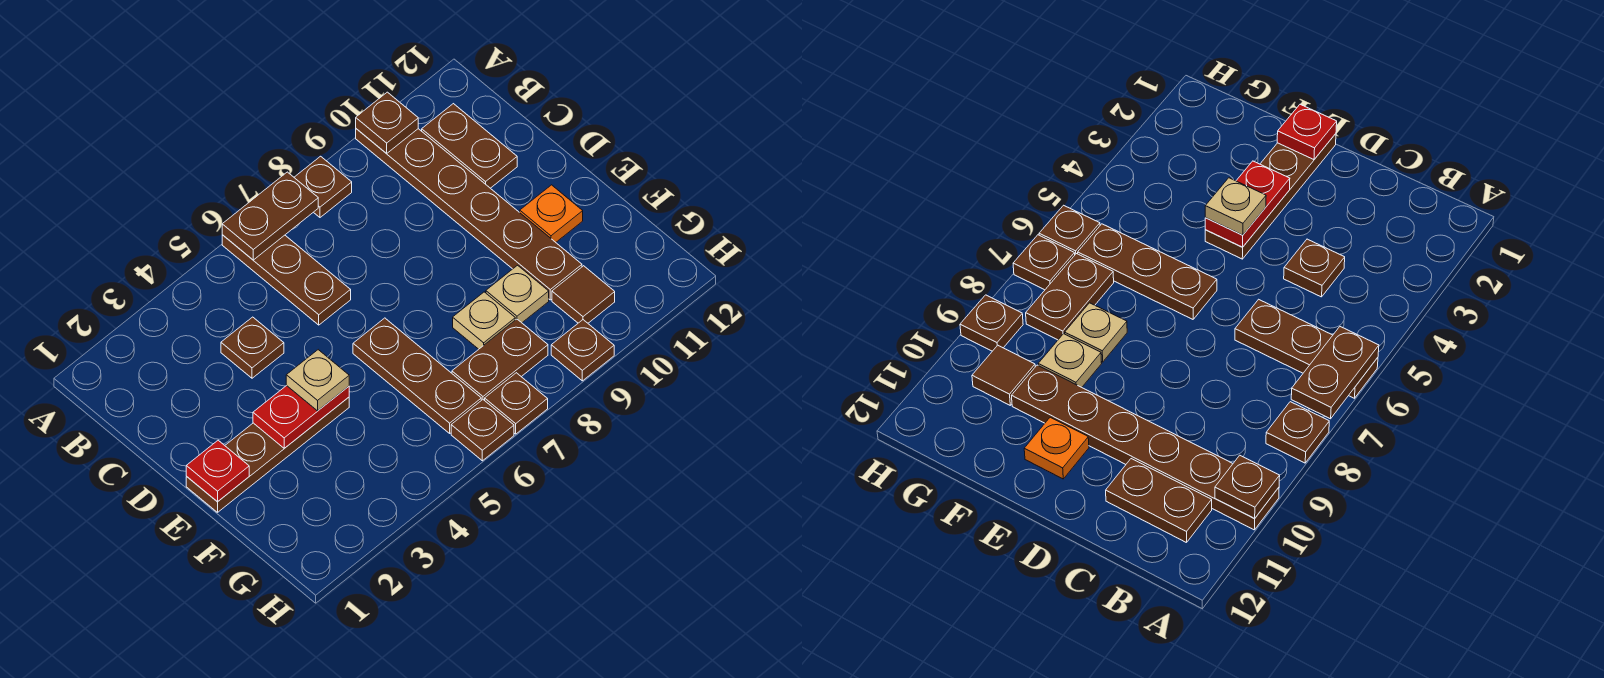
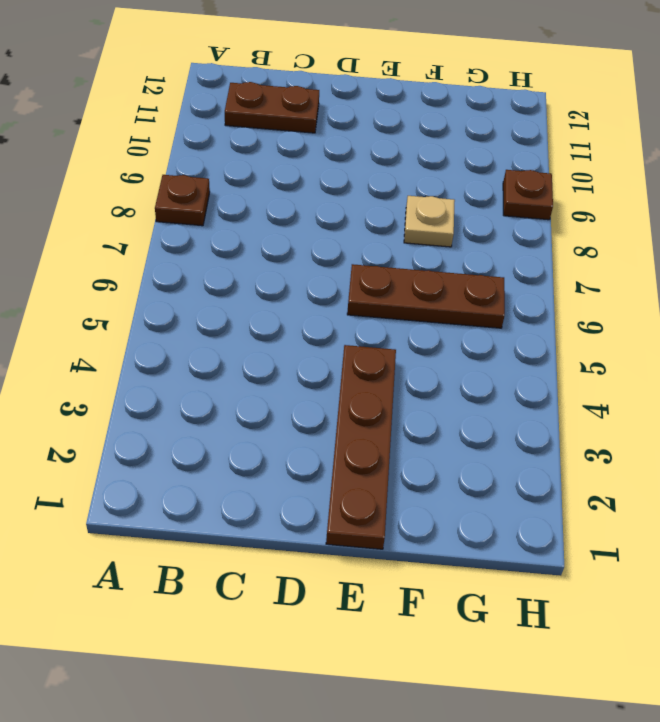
none -> brown plate A6:C6 level 1
none -> brown plate A10:F10 level 1
none -> brown plate C4 level 1

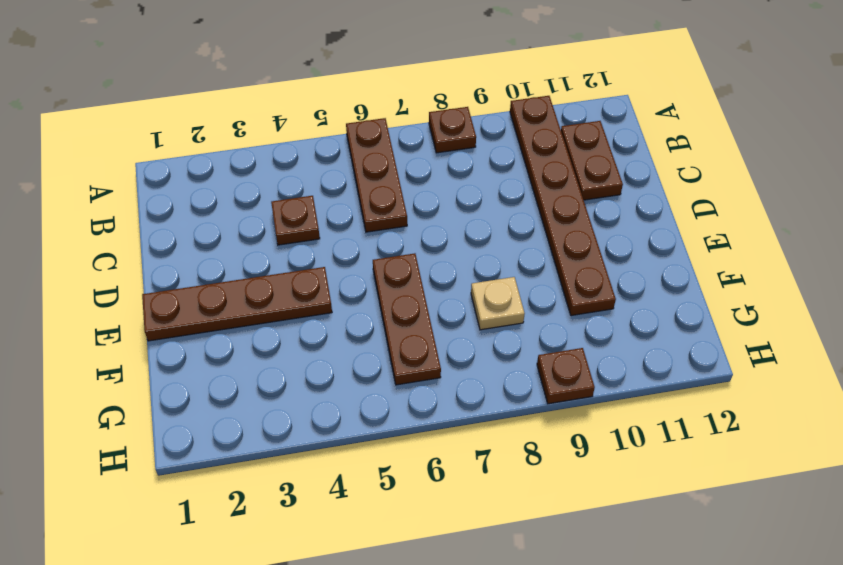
none -> orange plate E11 level 1
none -> tan plate F9 level 1
none -> brown plate G7:G8 level 1

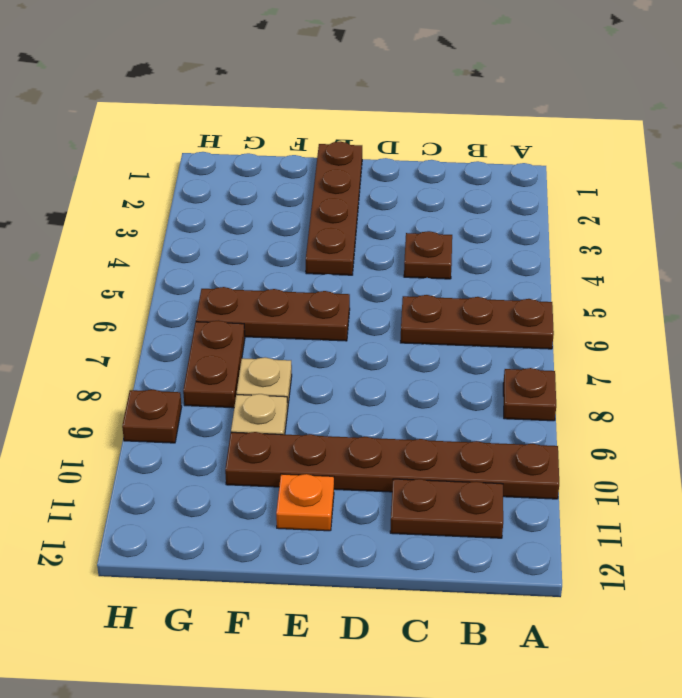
none -> brown tile G10 level 1
none -> brown plate H6 level 1
none -> brown plate H7 level 1

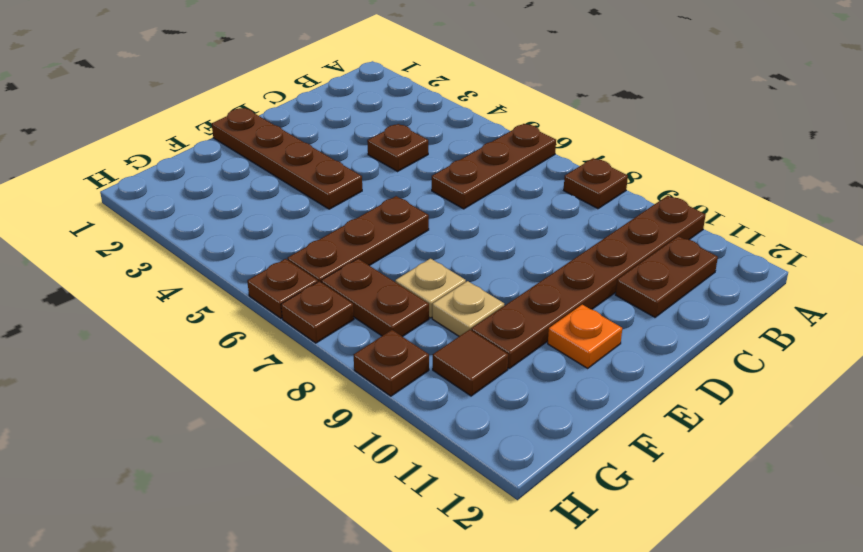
none -> brown plate A6:A7 level 2
none -> brown plate A10 level 2
none -> red plate E1 level 2

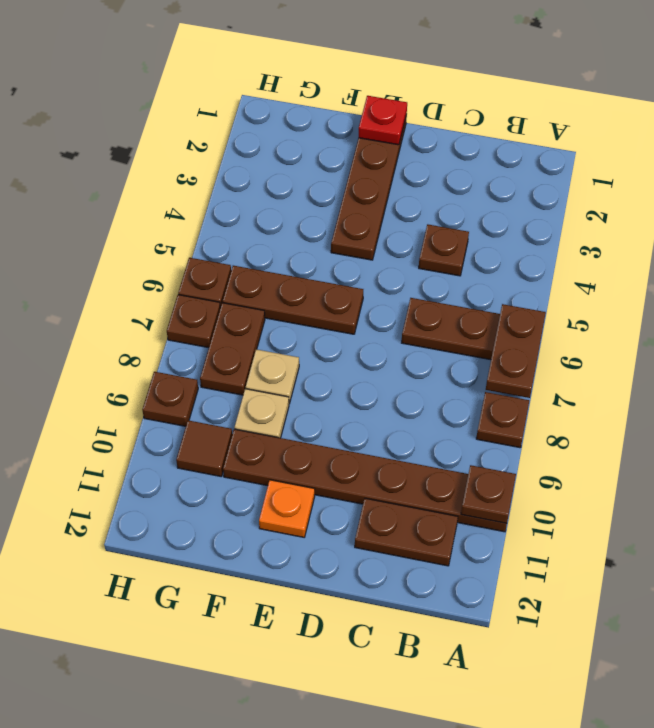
none -> red plate E3:E4 level 2
none -> tan plate E4 level 3

